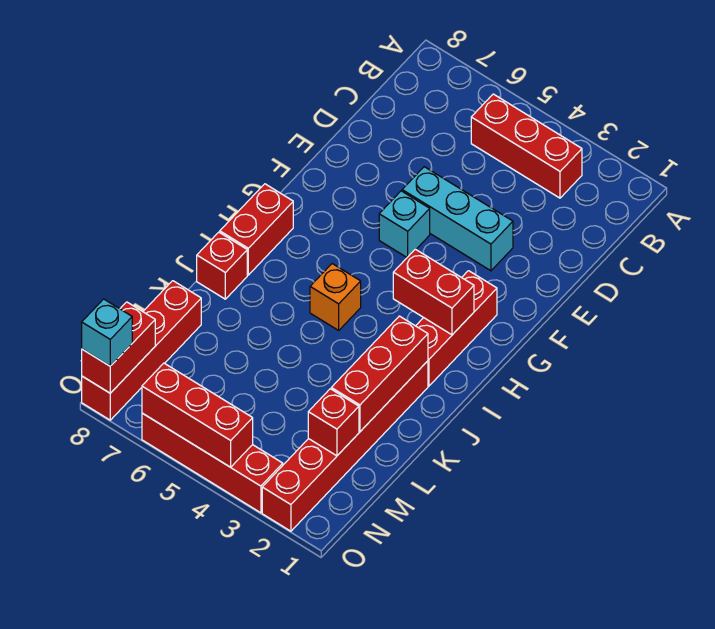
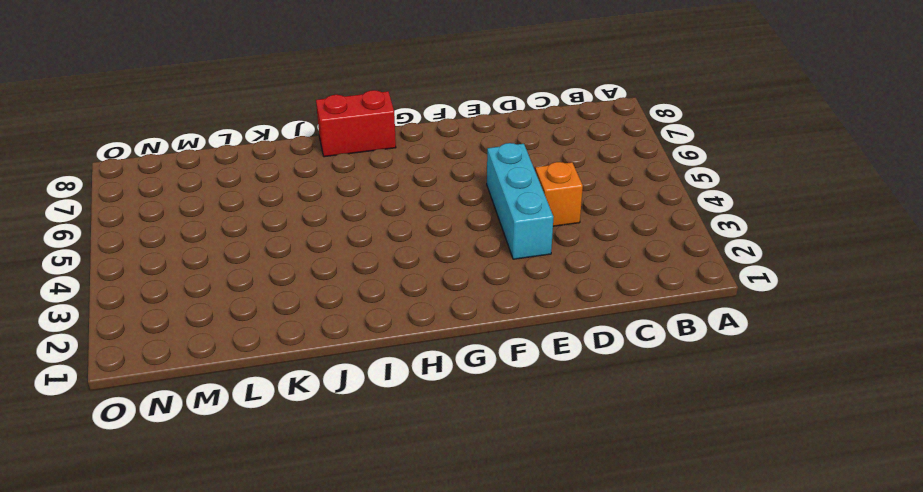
orange brick D4 level 1 -> orange brick I5 level 1
none -> red brick B3:B5 level 1
none -> cyan brick F5 level 1
none -> red brick G2:I2 level 1

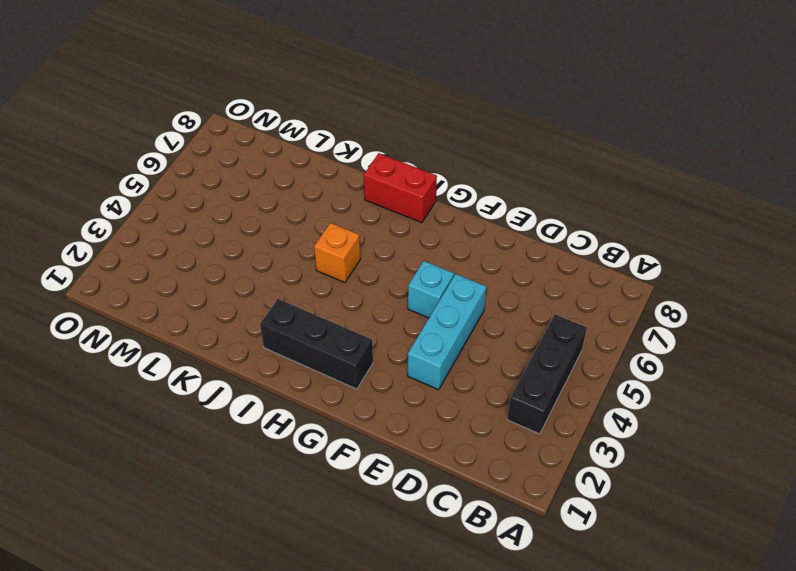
black brick B3:B5 level 1 -> red brick B3:B5 level 1
black brick G2:I2 level 1 -> red brick G2:I2 level 1
none -> red brick J2:O2 level 1
none -> red brick J8 level 1
none -> red brick L8:O8 level 1

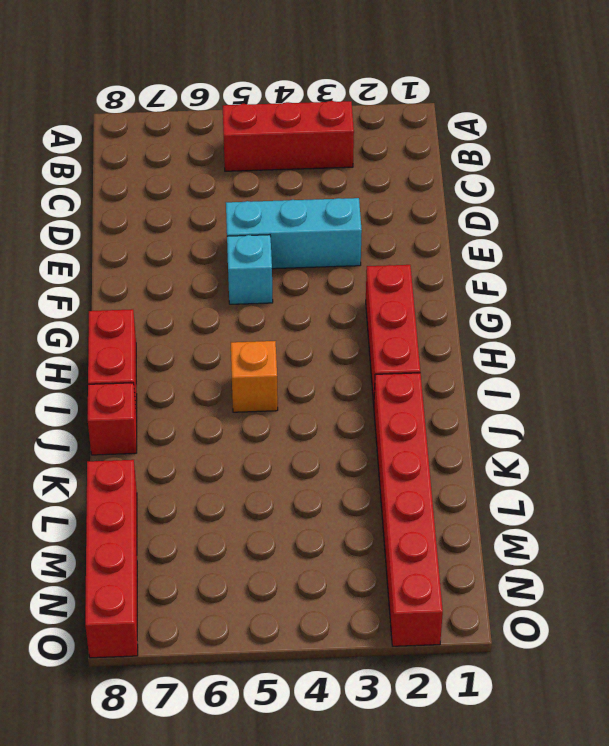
none -> red brick O3:O6 level 1
none -> red brick H2:H3 level 2
none -> red brick J2:L2 level 2

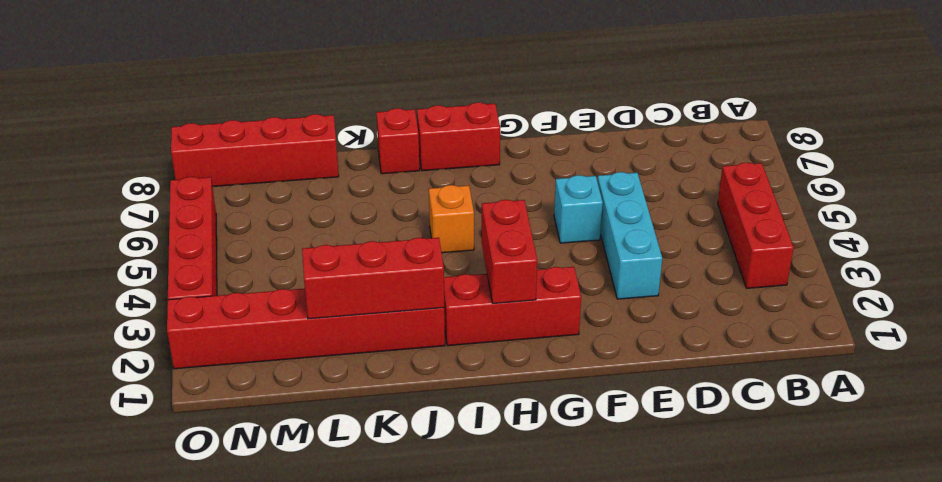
none -> red brick M2 level 2
none -> red brick N8:O8 level 2
none -> red brick O4:O6 level 2

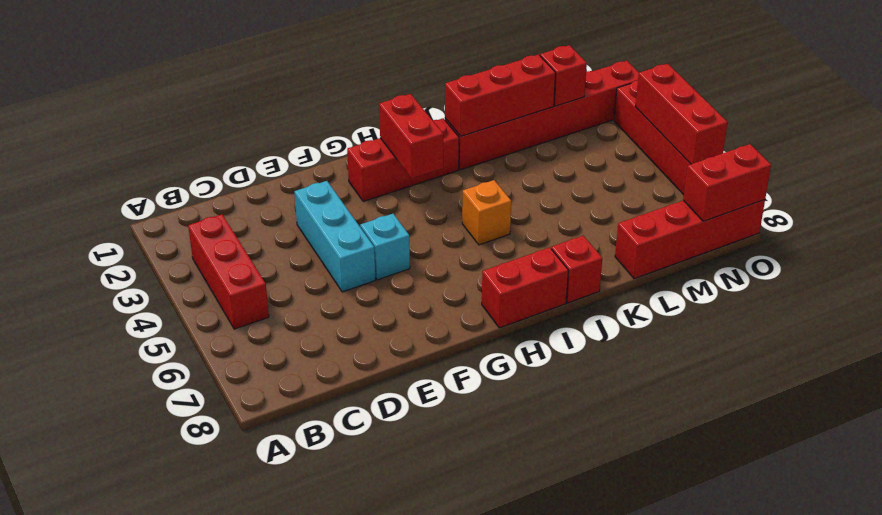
none -> cyan brick O8 level 3

